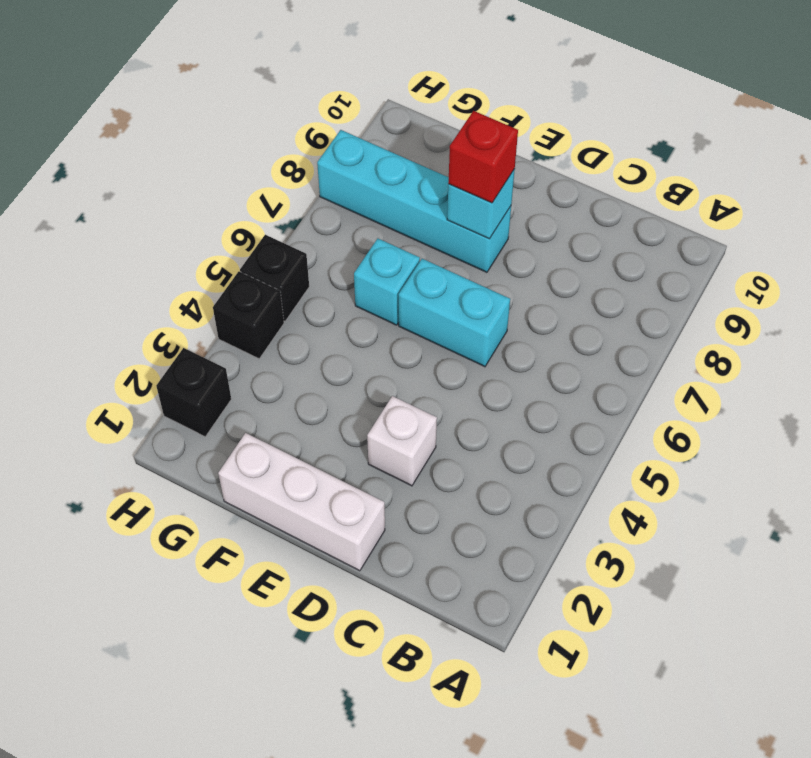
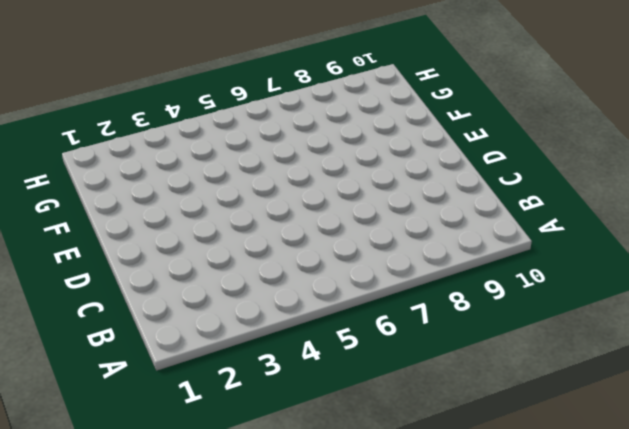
none -> white brick D1:F1 level 1
none -> white brick D3 level 1

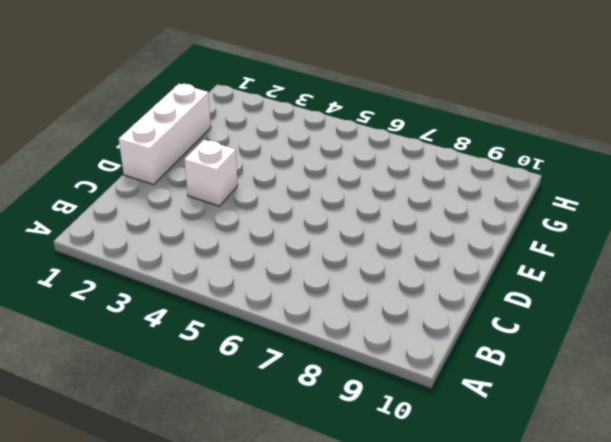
none -> cyan brick D6:E6 level 1
none -> cyan brick E8:H8 level 1

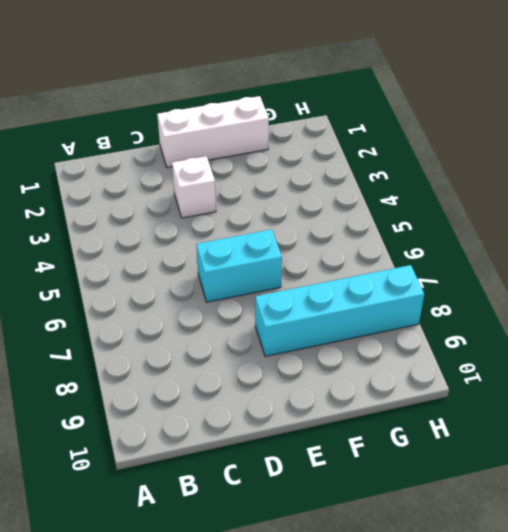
none -> cyan brick F6 level 1
none -> black brick H2 level 1

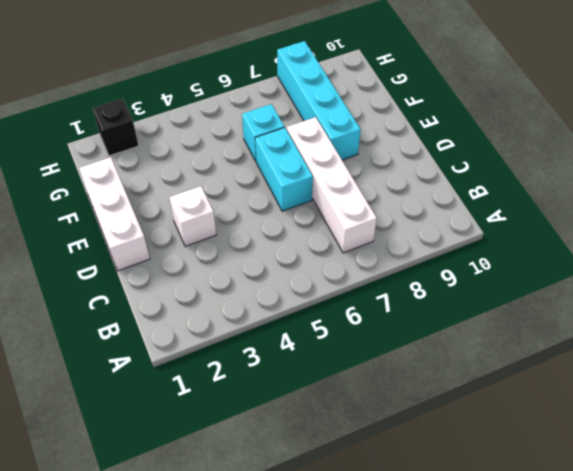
white brick B7:E7 level 1 -> none
none -> black brick H4 level 1
none -> black brick H5 level 1

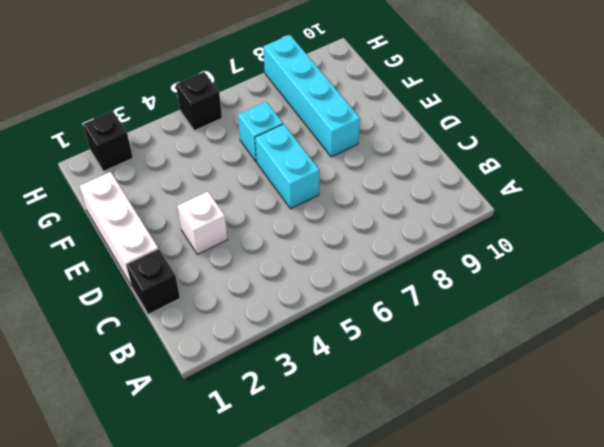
black brick C1 level 1 -> black brick H4 level 1
none -> cyan brick E8 level 2
none -> red brick E8 level 3

